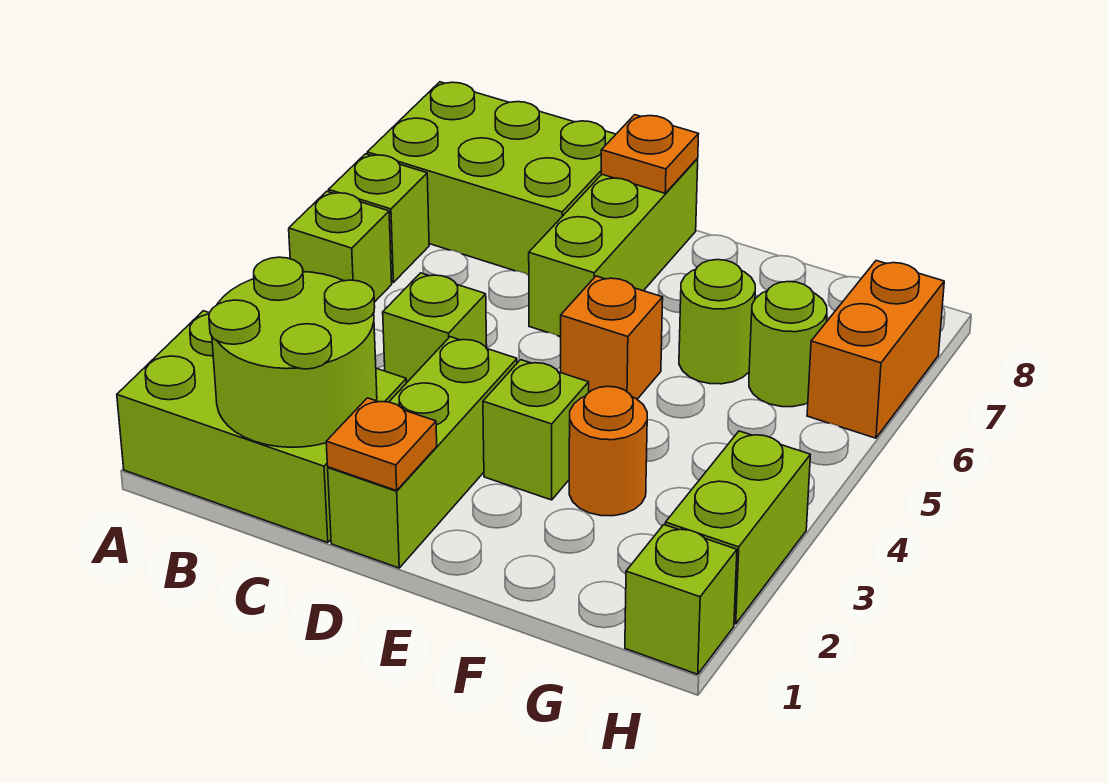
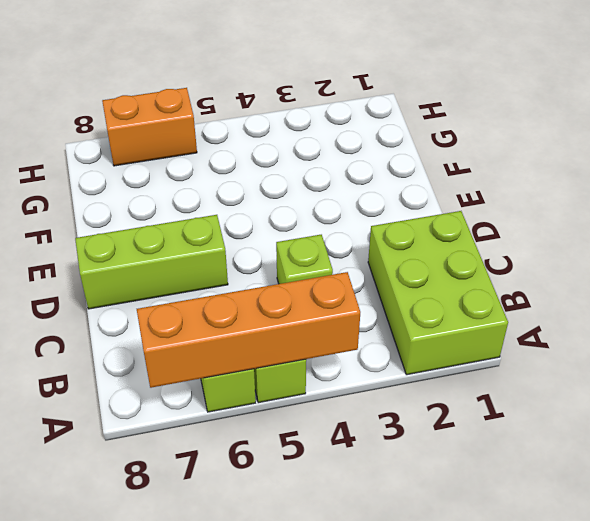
orange brick A4:A7 level 2 -> none
none -> lime brick A7:C8 level 1
none -> lime brick D1:D3 level 1
none -> lime brick E3 level 1

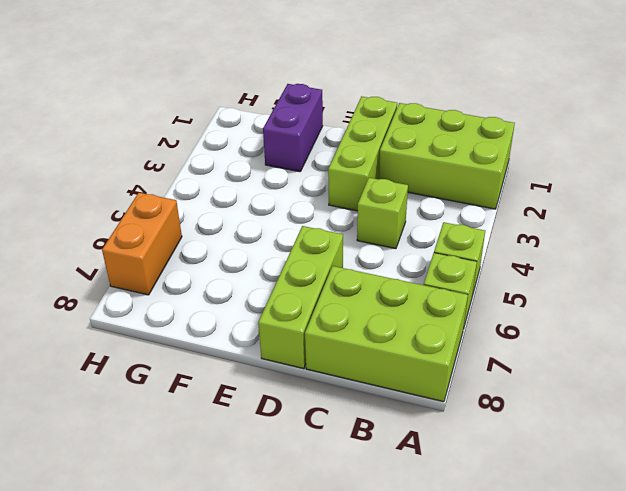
purple brick F1:F2 level 1 -> none
none -> lime brick E3 level 1
none -> orange brick E5 level 1
none -> orange round brick F3 level 1

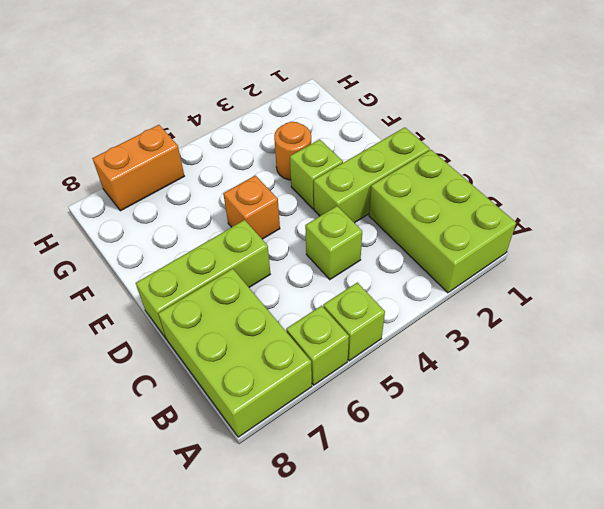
none -> lime round brick F6 level 1
none -> lime round brick G6 level 1
none -> lime brick H1 level 1

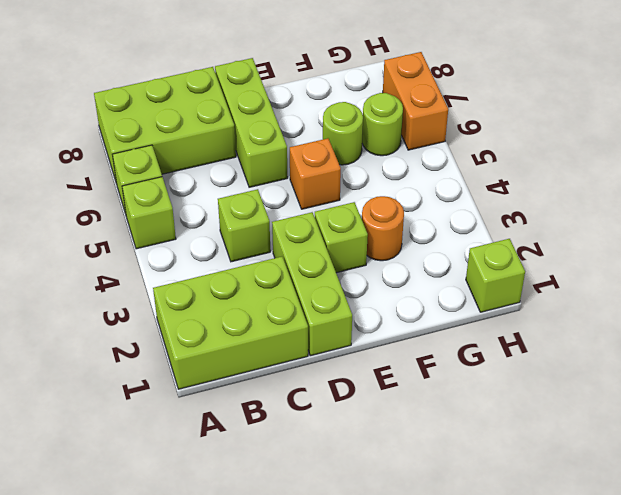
none -> lime brick H2:H3 level 1
none -> lime round brick B1:C2 level 2
none -> orange plate D1 level 2

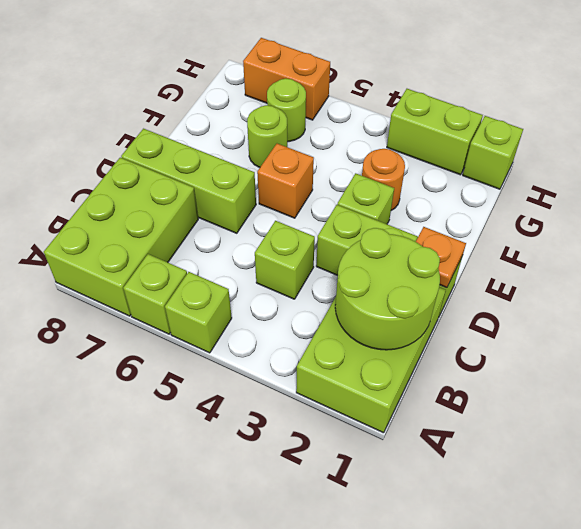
none -> orange plate D8 level 2

